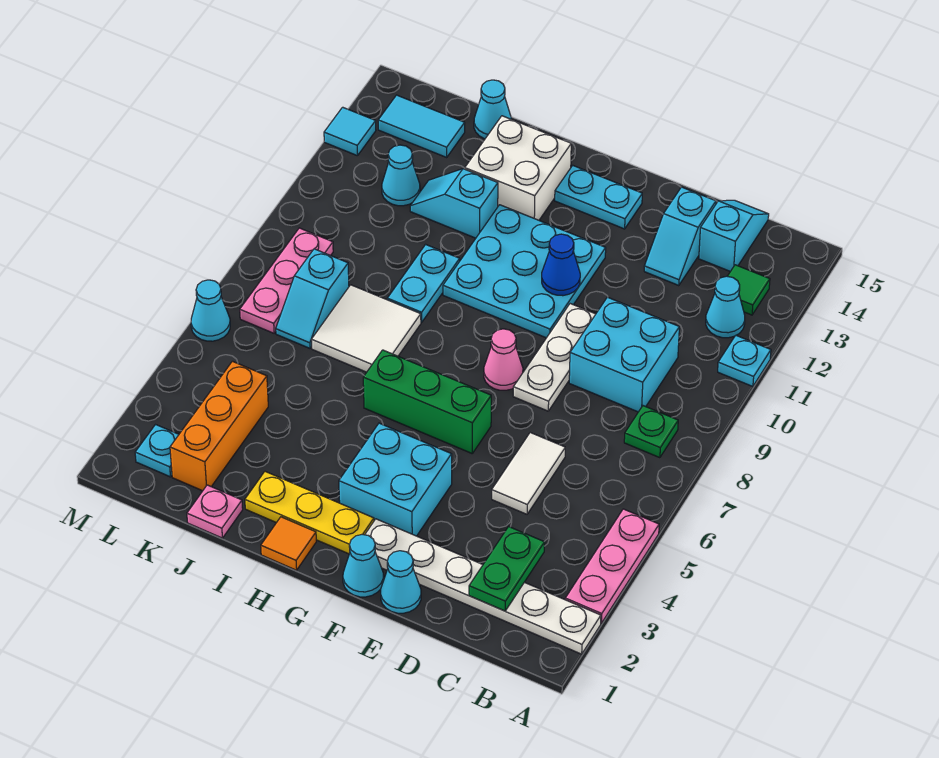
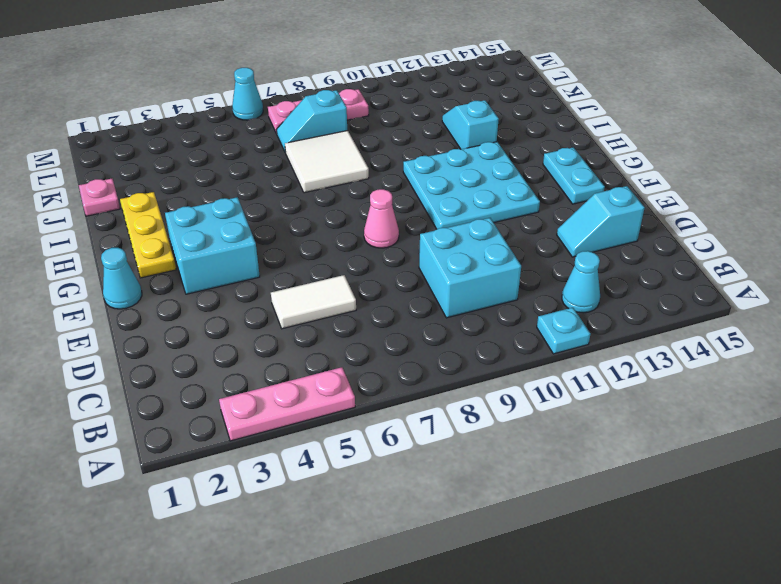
none -> white plate A2:F2 level 1
none -> green plate B8 level 1
none -> green tile B13 level 1
none -> cyan slope C14:C15 level 1 top 14

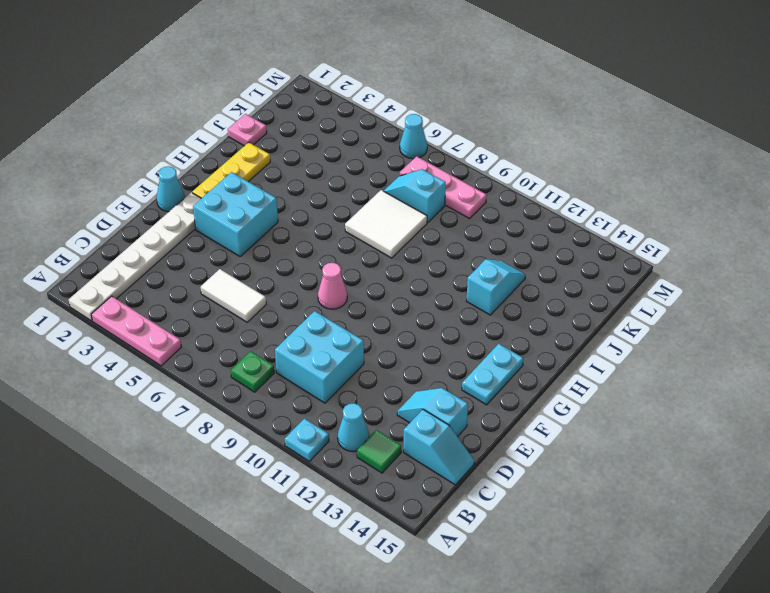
none -> cyan cone E1 level 1
none -> white plate E8:E10 level 1
none -> green brick F6:H6 level 1
none -> cyan plate F10:H12 level 1

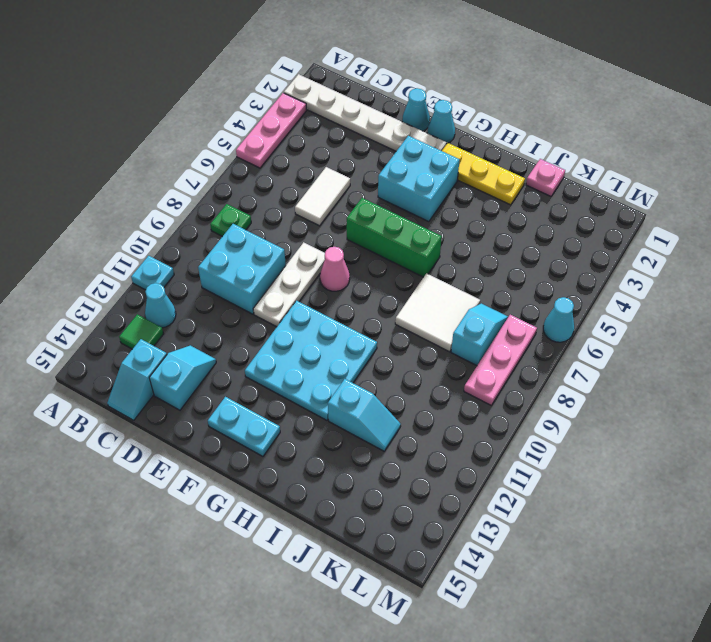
none -> orange tile H1 level 1
none -> white brick H13:I14 level 1
none -> cyan plate I9:I10 level 1
none -> cyan cone J15 level 1

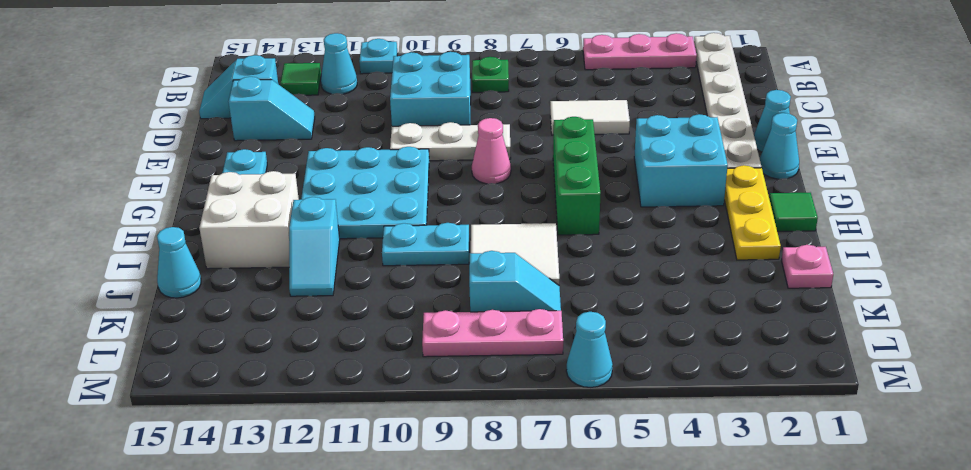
green tile H1 level 1 -> orange tile H1 level 1
none -> orange brick K2:K4 level 1
none -> cyan cone K12 level 1
none -> cyan tile K14:L14 level 1
none -> cyan plate L2 level 1

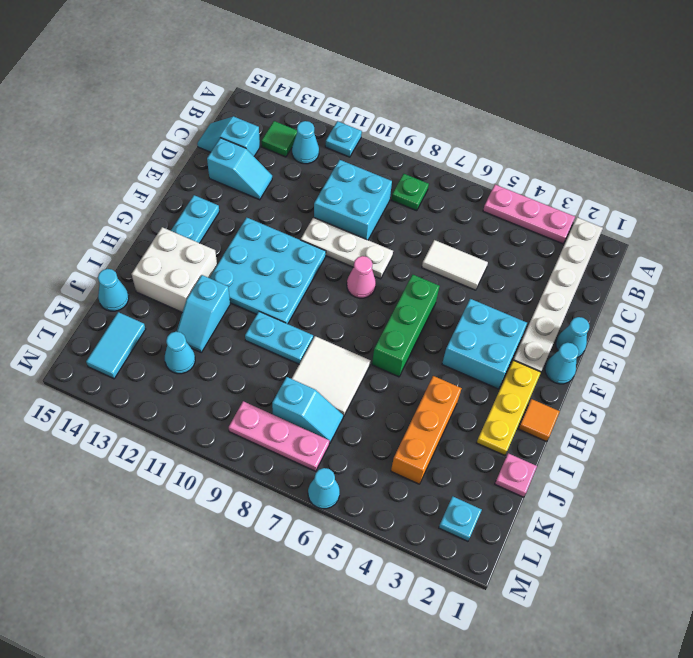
orange brick I4:K4 level 1 -> orange brick K2:K4 level 1
none -> cyan tile M13 level 1
none -> green plate C2:C3 level 2
none -> blue cone F11 level 2

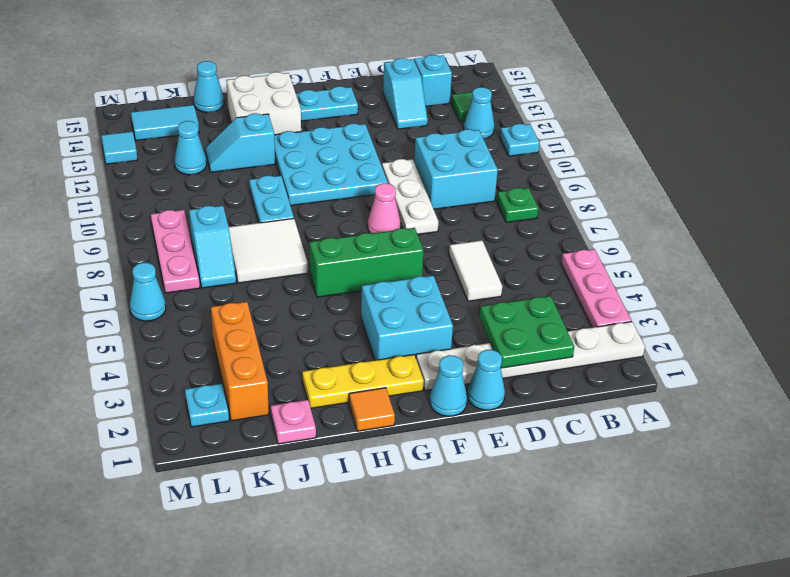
green plate C2:D3 level 2 -> green plate C2:C3 level 2
none -> blue cone F11 level 2

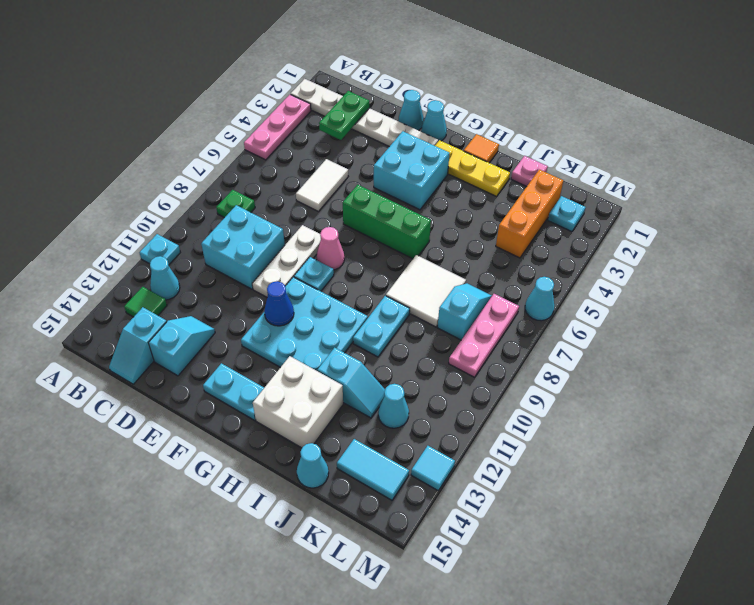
cyan plate F9 level 1 -> none

